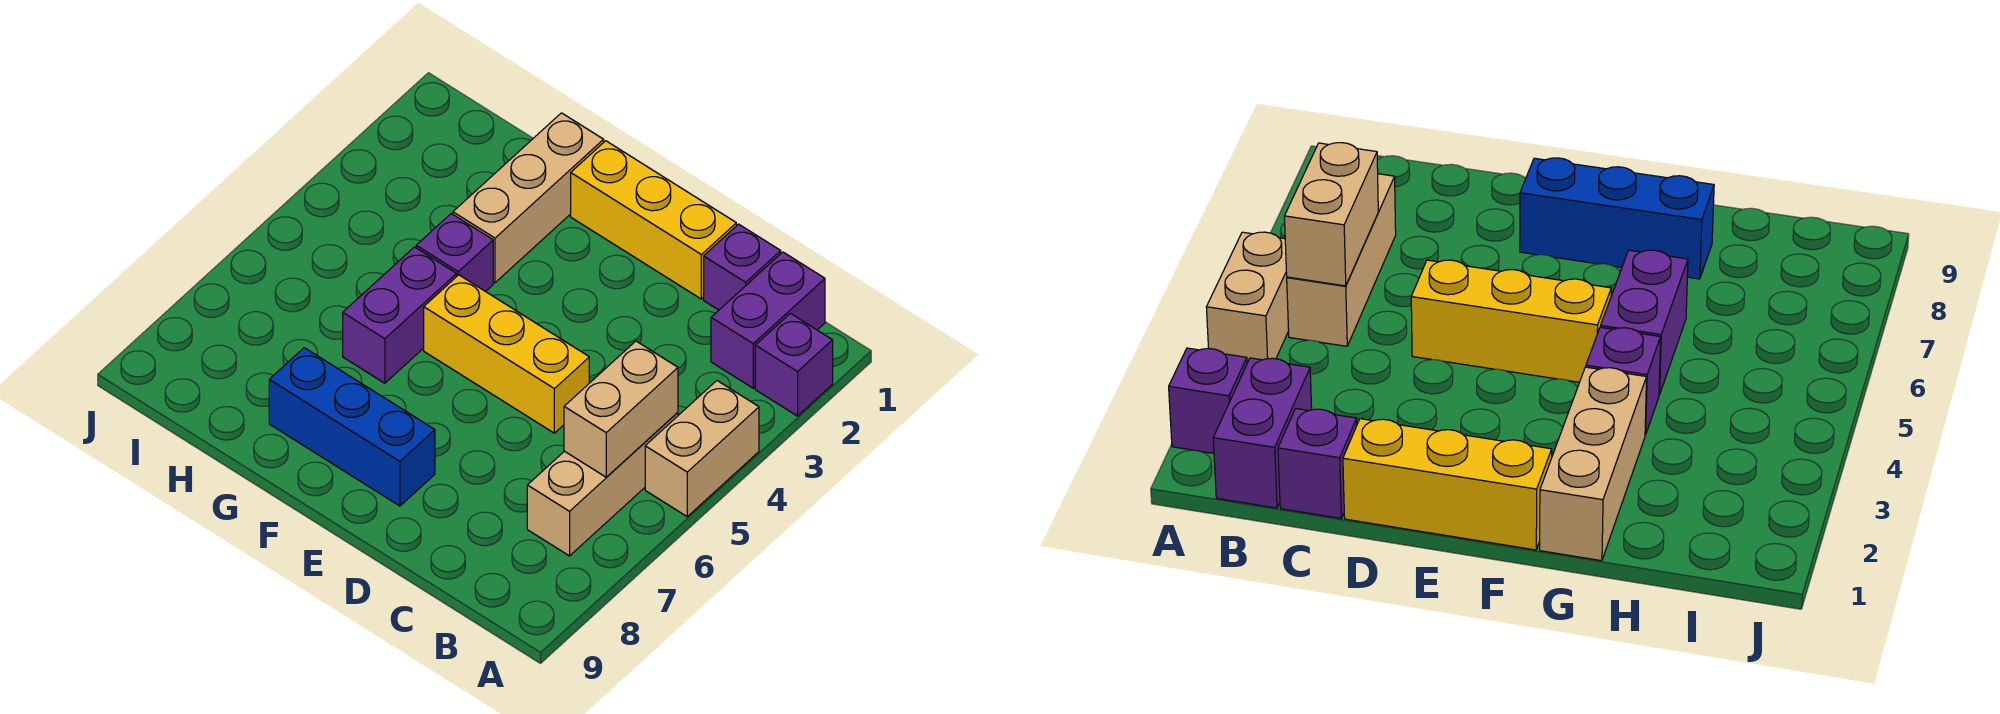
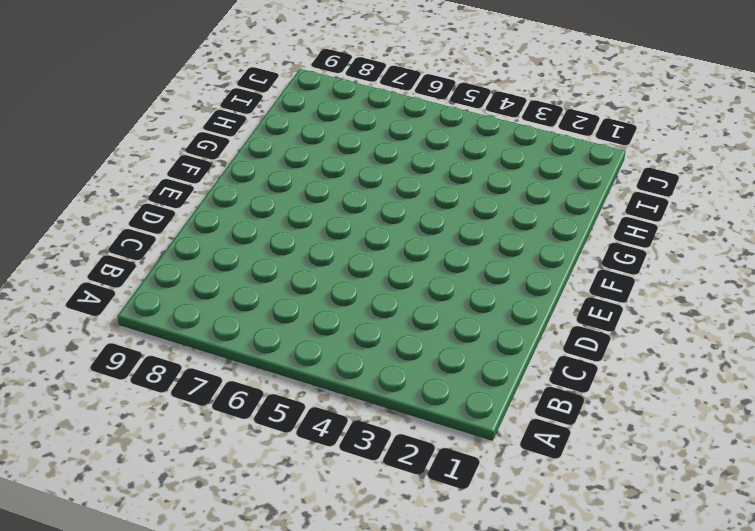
none -> purple brick A2 level 1
none -> tan brick A4:A5 level 1
none -> purple brick B1:B2 level 1

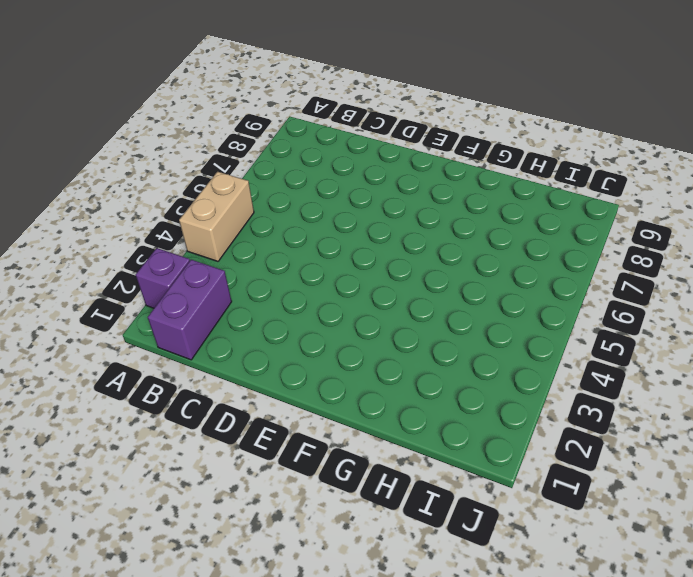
none -> tan brick B5:B7 level 1
none -> purple brick C1 level 1
none -> yellow brick D1:F1 level 1

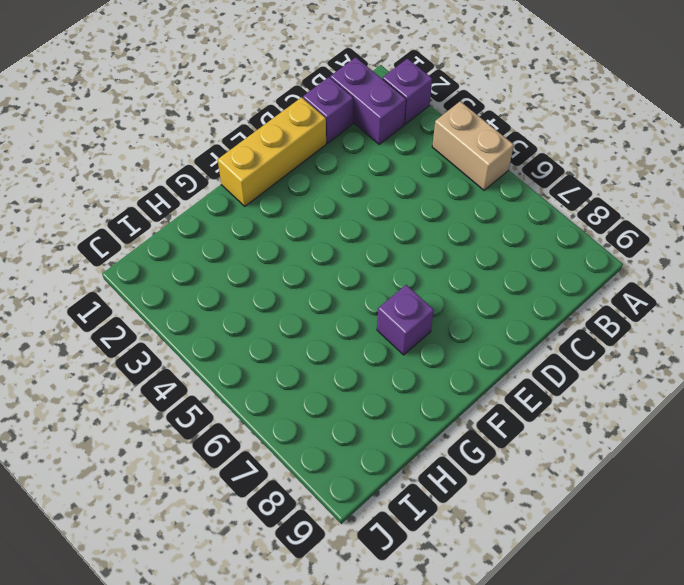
purple brick F7 level 1 -> purple brick G4 level 1
none -> tan brick B5:B7 level 1
none -> yellow brick D5:F5 level 1
none -> blue brick E8:G8 level 1

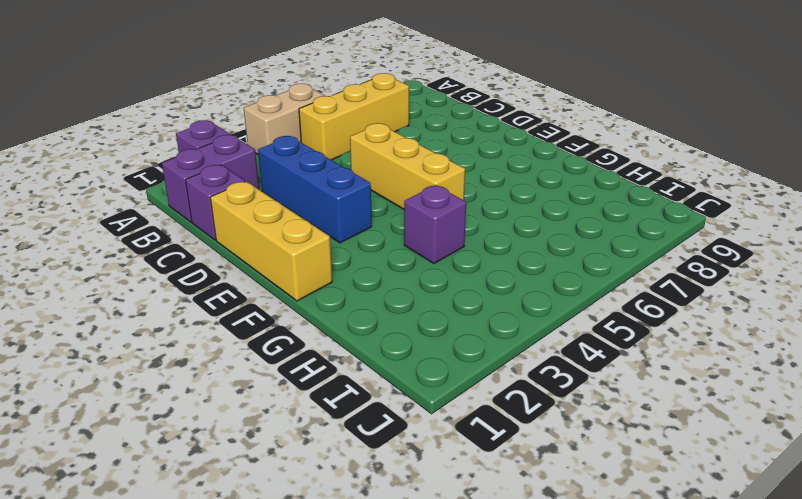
yellow brick B5:B7 level 1 -> tan brick B5:B7 level 1
blue brick C3:E3 level 1 -> blue brick E8:G8 level 1
none -> tan brick G1:G3 level 1
none -> purple brick G5:G6 level 1
none -> tan brick B5:B6 level 2

